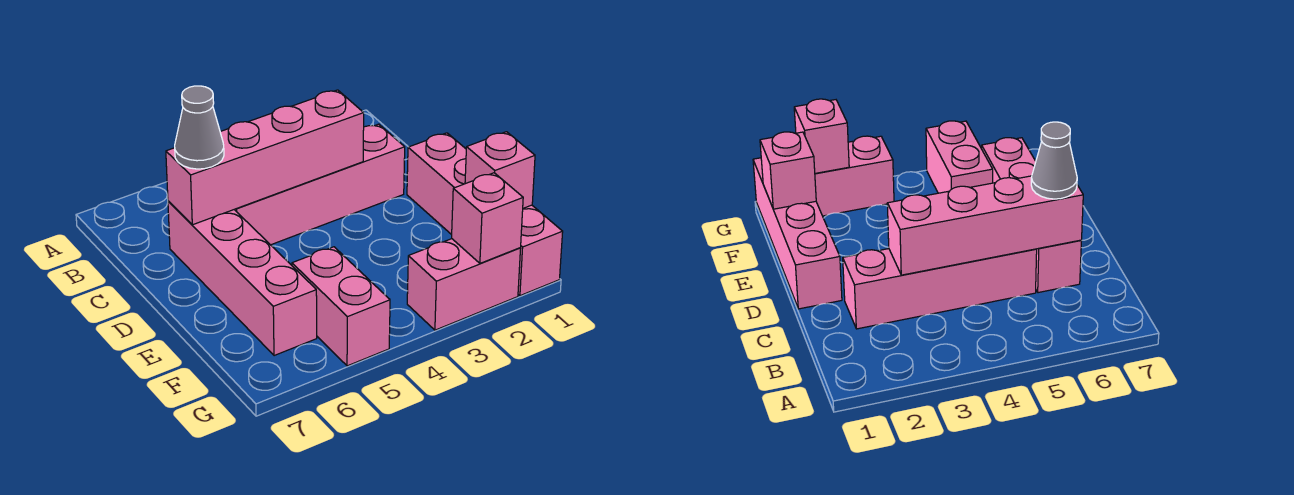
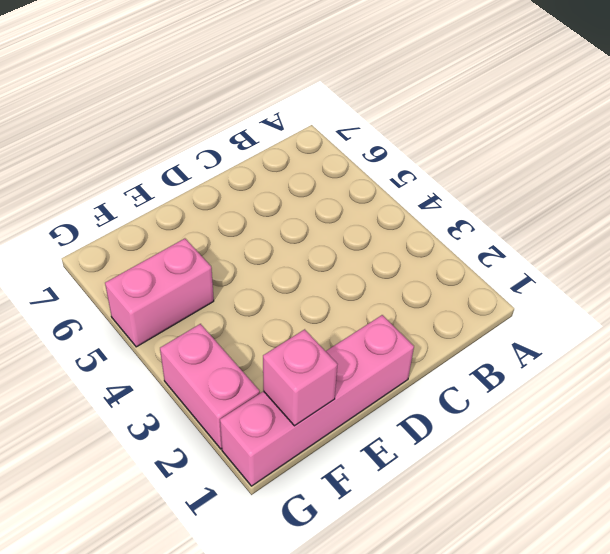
none -> pink brick C2:C5 level 1
none -> pink brick C6:F6 level 1

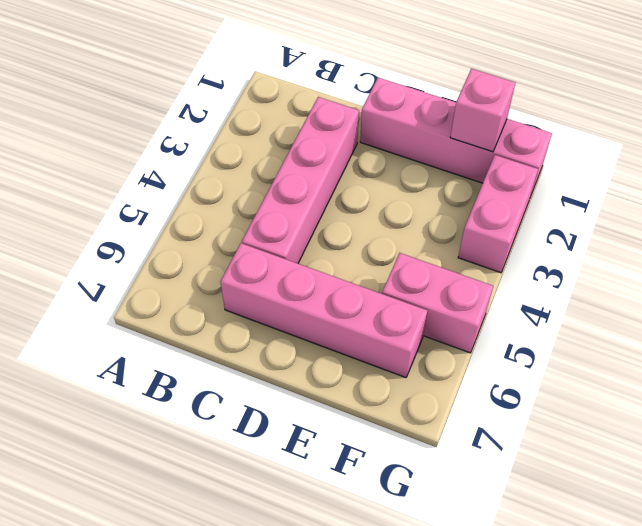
none -> pink brick C3:C6 level 2
none -> pink brick G2 level 2

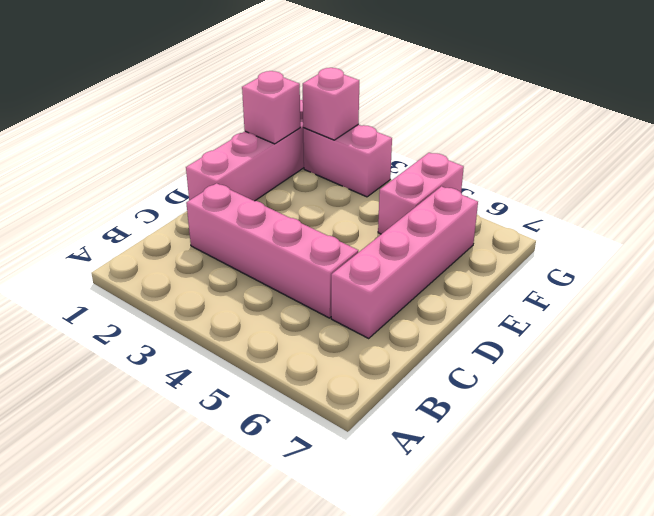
none -> pink brick C3:C6 level 2
none -> grey cone C6 level 3

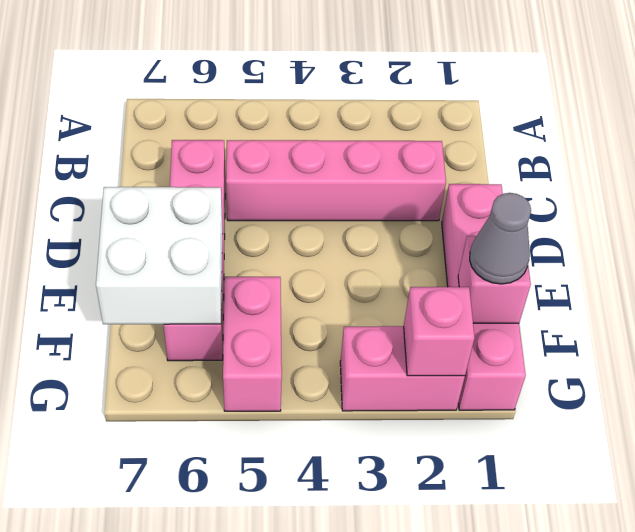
white brick E6:F7 level 2 -> none
grey cone F1 level 3 -> grey cone C6 level 3
none -> pink brick C3:C6 level 2

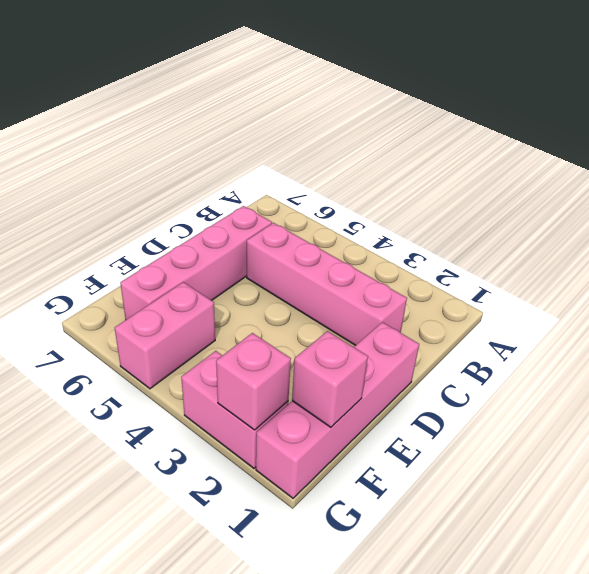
none -> pink brick C3:C6 level 2
none -> grey cone C6 level 3

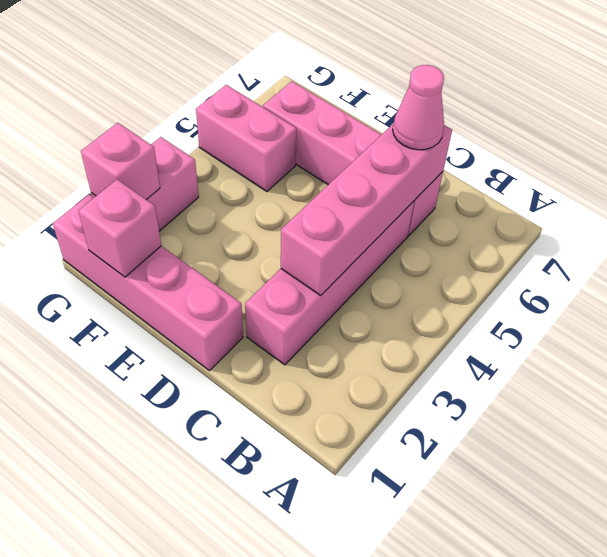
pink cone C6 level 3 -> grey cone C6 level 3

